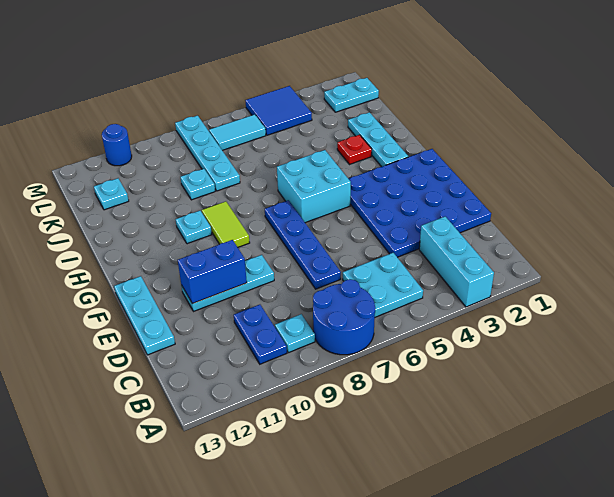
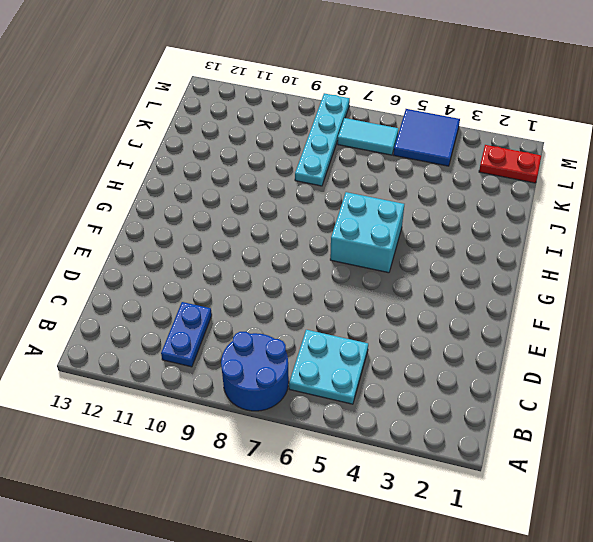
red plate L1:L2 level 1 -> cyan plate L1:L2 level 1
none -> cyan brick A3:C3 level 1
none -> cyan plate B9 level 1
none -> blue plate D1:G4 level 1

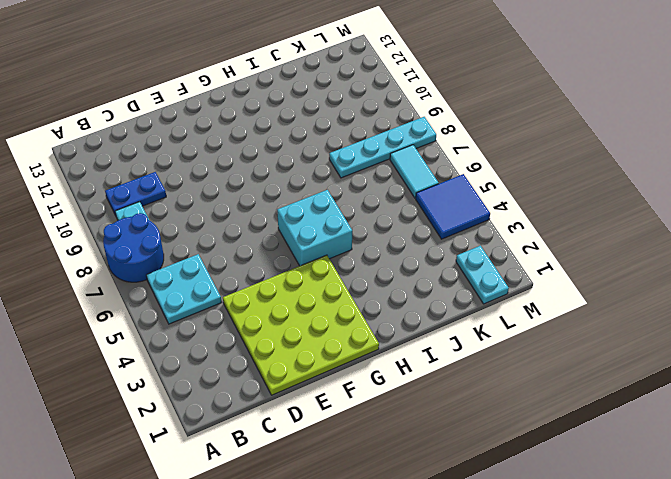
lime plate D1:G4 level 1 -> blue plate D1:G4 level 1
none -> cyan brick A3:C3 level 1
none -> blue plate D7:G7 level 1
none -> cyan plate D13:F13 level 1

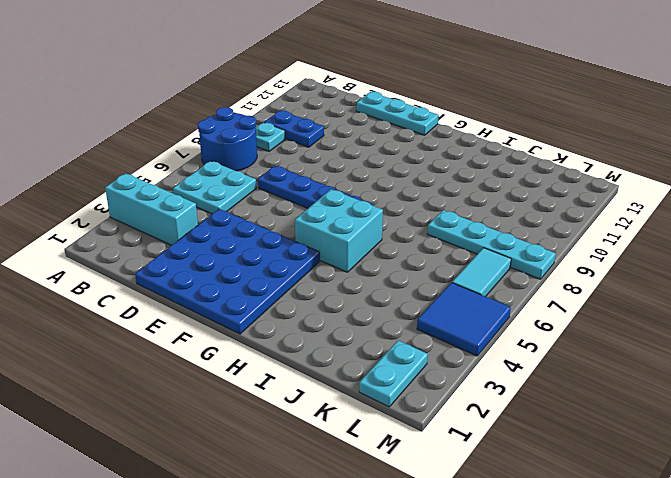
none -> cyan plate E9:E11 level 1
none -> lime tile G9:H9 level 1
none -> cyan plate H2:J2 level 1

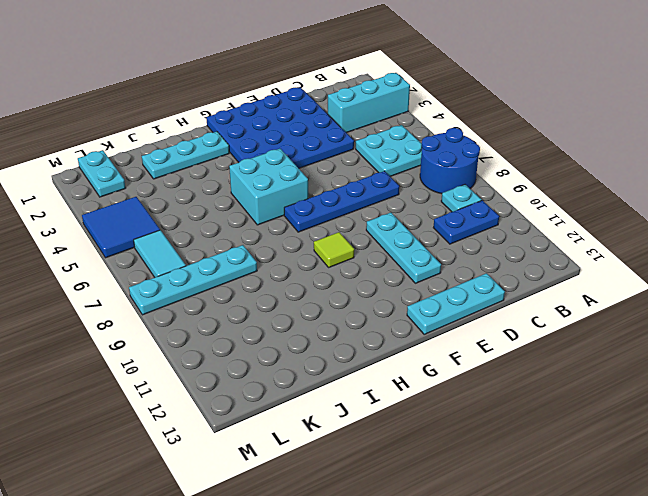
lime tile G9 level 1 -> lime tile G9:H9 level 1
none -> cyan plate H10 level 1
none -> red plate I3 level 1
none -> cyan plate J9 level 1

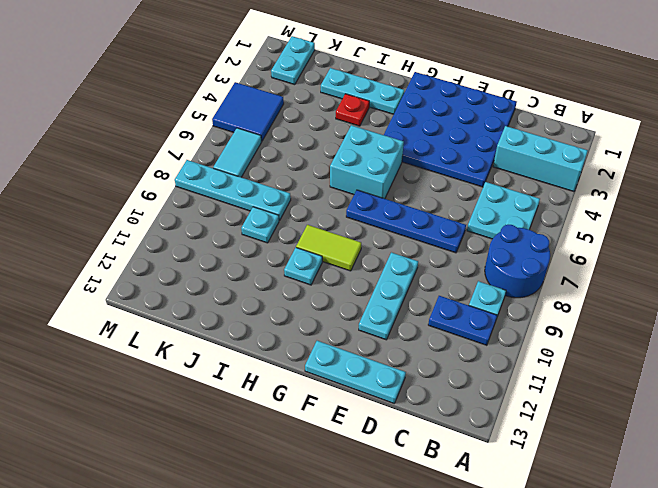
none -> cyan plate K12 level 1
none -> blue round brick M11 level 1
none -> blue brick E10:E11 level 2

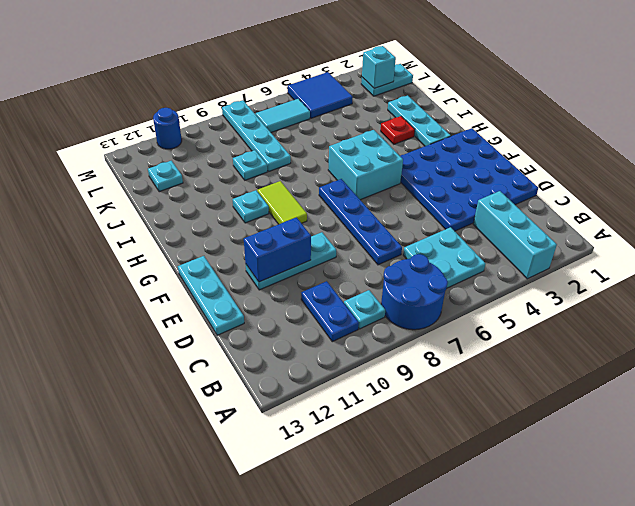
cyan brick L2 level 2 -> none

